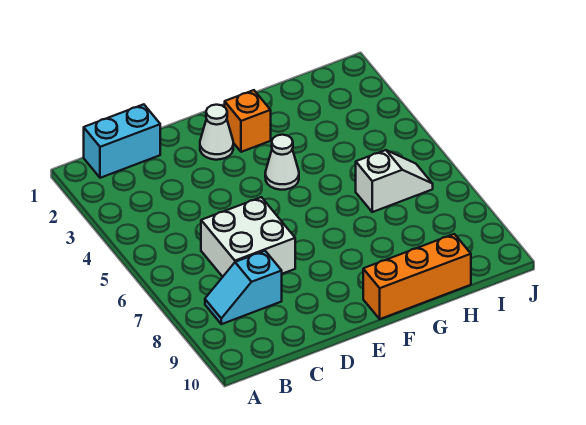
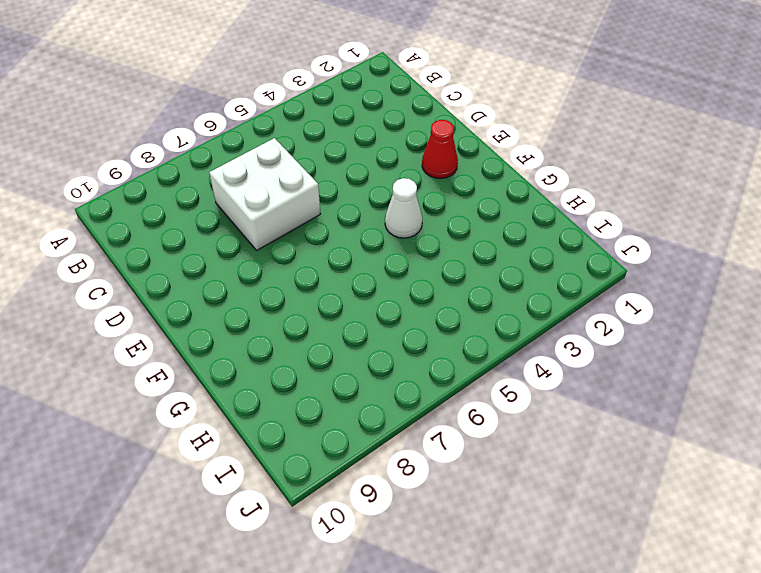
red cone E2 level 1 -> white cone E2 level 1
none -> cyan brick B1:C1 level 1
none -> cyan slope B8:C8 level 1 top C

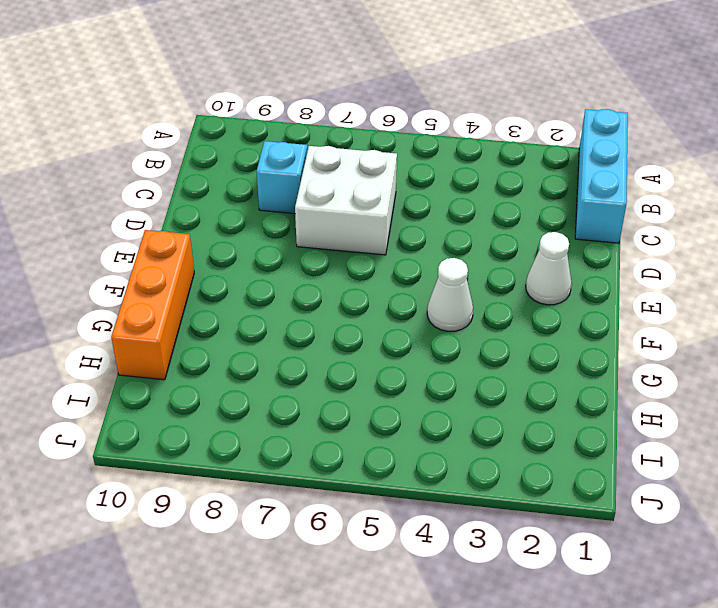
cyan brick A1:C1 level 1 -> cyan brick B1:C1 level 1
none -> orange brick F2 level 1
none -> white slope H6:I6 level 1 top H

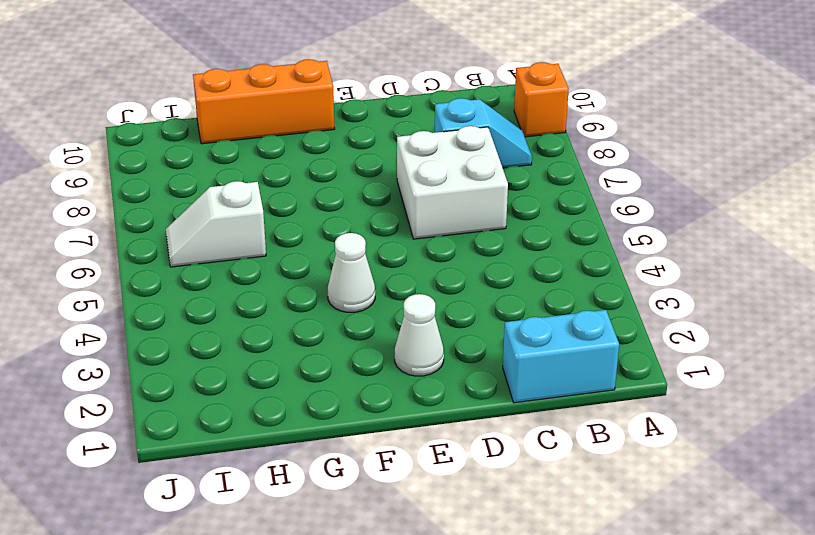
orange brick A9 level 1 -> orange brick F2 level 1

